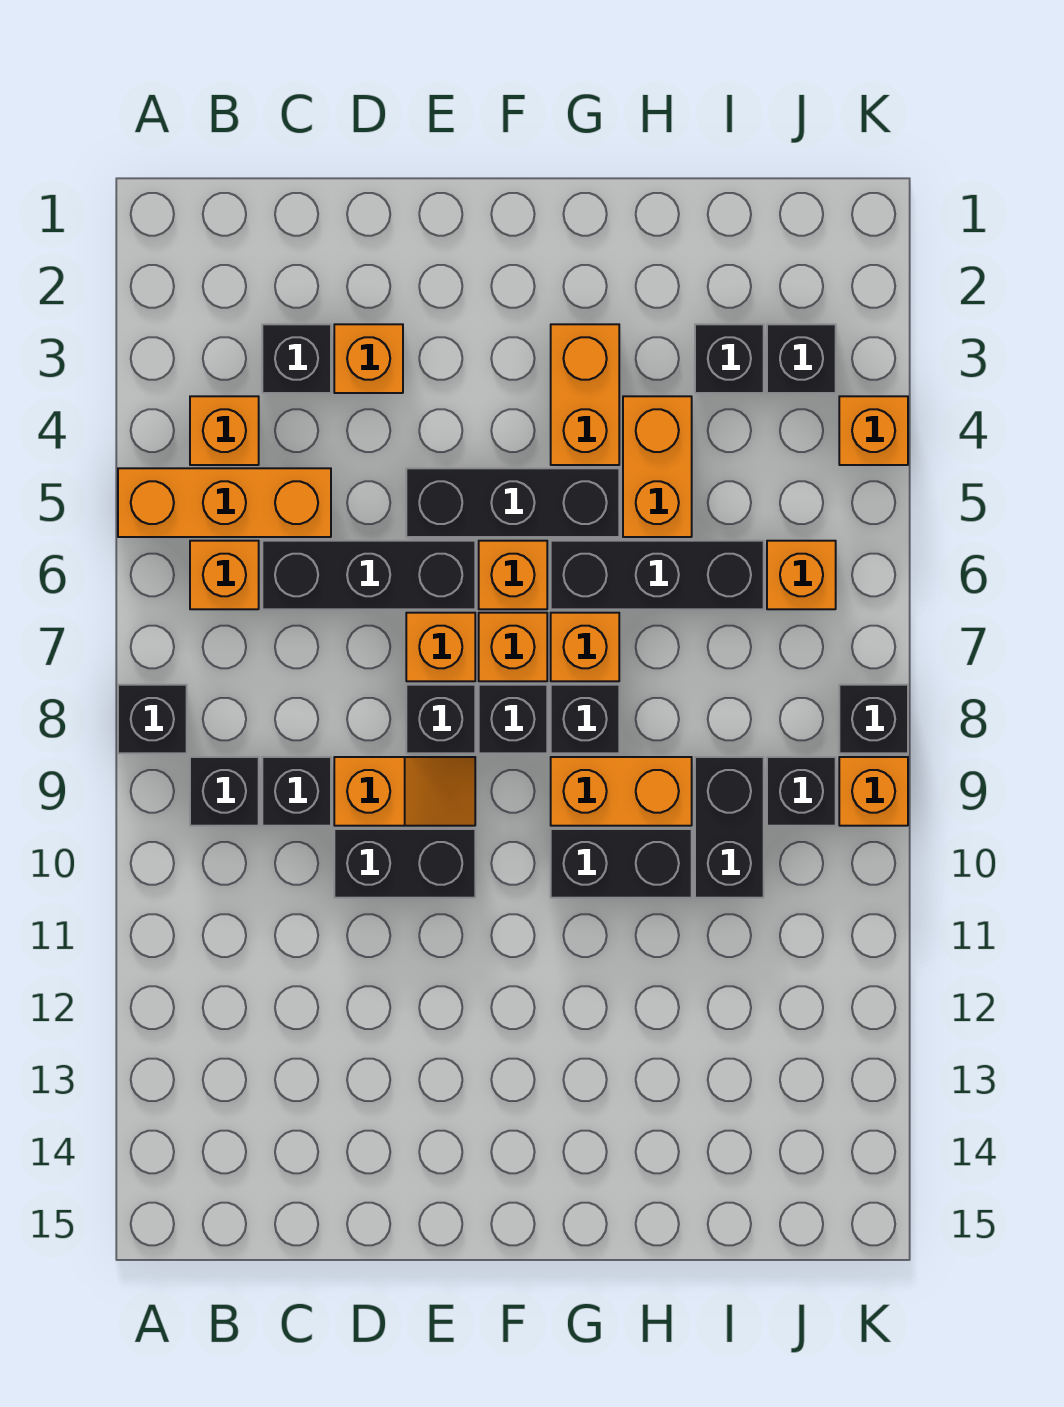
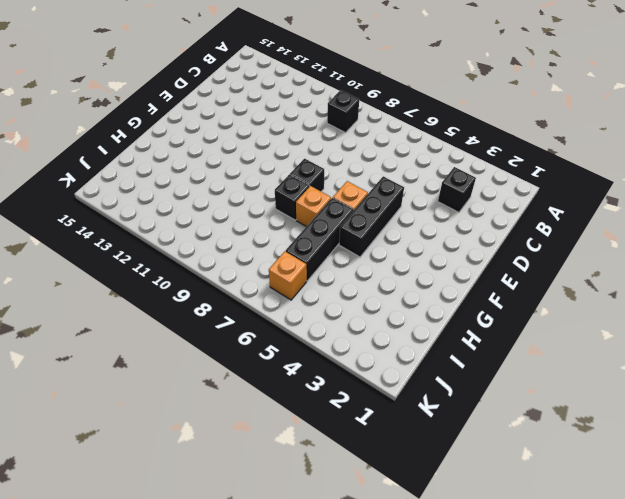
none -> orange brick A5:C5 level 1
none -> black brick A8 level 1
none -> orange brick B4 level 1
none -> orange brick B6 level 1

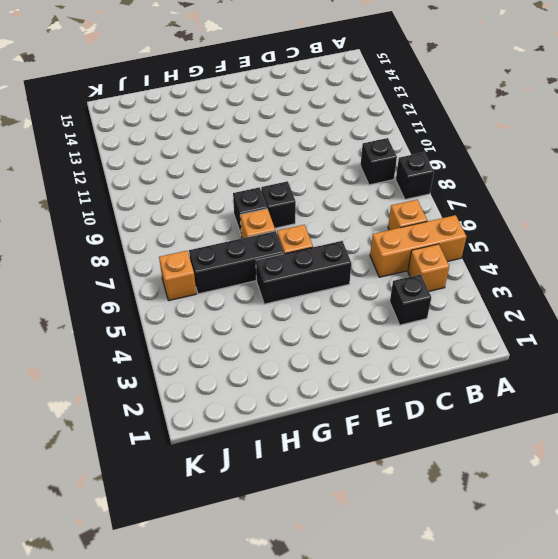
none -> black brick C6:E6 level 1
none -> black brick C9 level 1
none -> orange brick D3 level 1
none -> orange slope D9:E9 level 1 top D

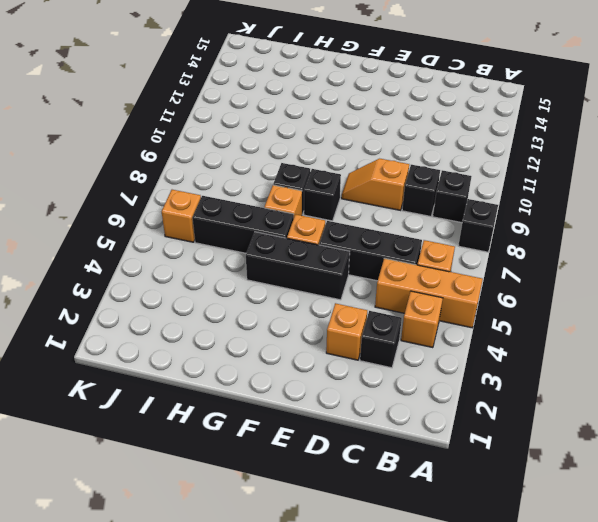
none -> black brick D10:E10 level 1
none -> orange brick E7 level 1
none -> black brick E8 level 1
none -> orange brick F7 level 1

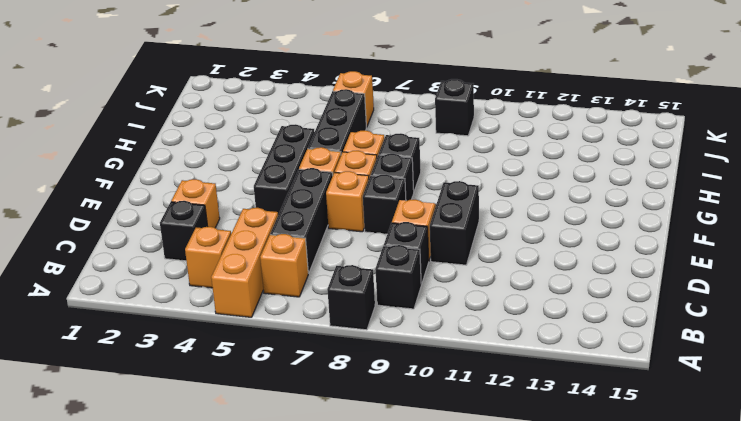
none -> orange brick G3:G4 level 1
none -> orange brick G9:H9 level 1
none -> black brick G10:H10 level 1
none -> orange brick H4:H5 level 1

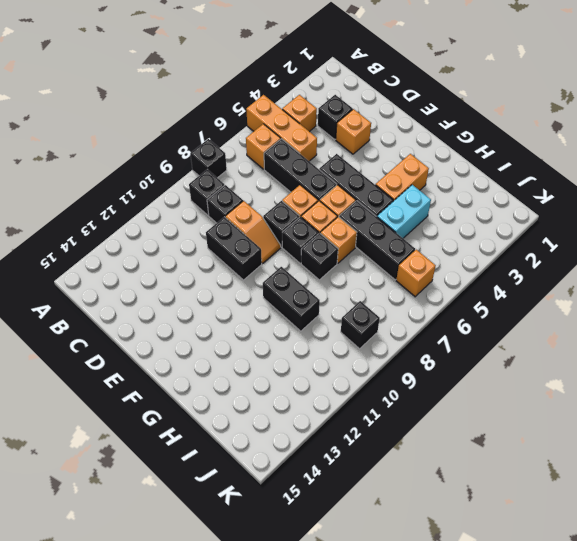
cyan brick H4:H5 level 1 -> orange brick H4:H5 level 1
none -> orange brick G9:H9 level 1
none -> black brick I3 level 1
none -> black brick I9:I10 level 1
none -> black brick J3 level 1

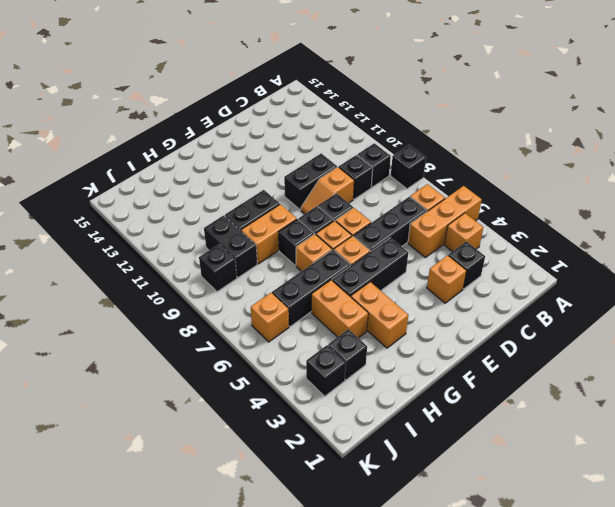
none -> orange brick K4 level 1
none -> black brick K8 level 1
none -> orange brick K9 level 1

